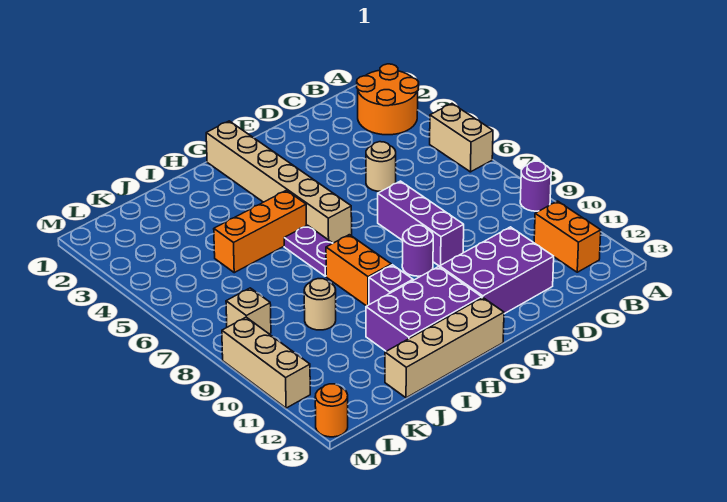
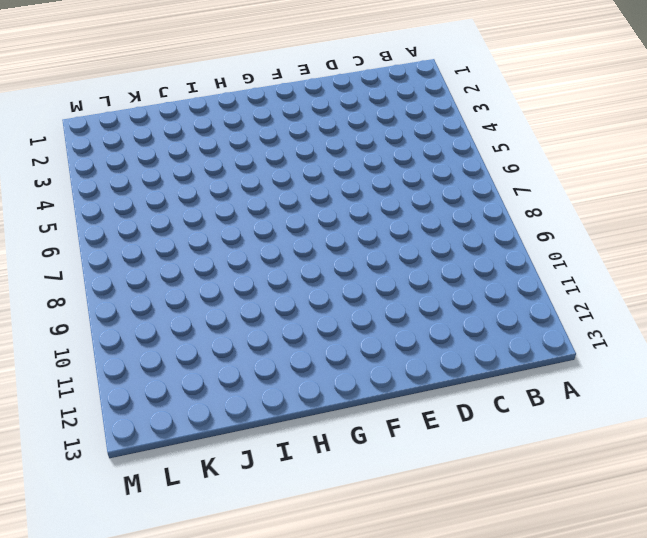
none -> orange round brick A2:B3 level 1
none -> tan brick A5:A6 level 1
none -> purple round brick A9 level 1

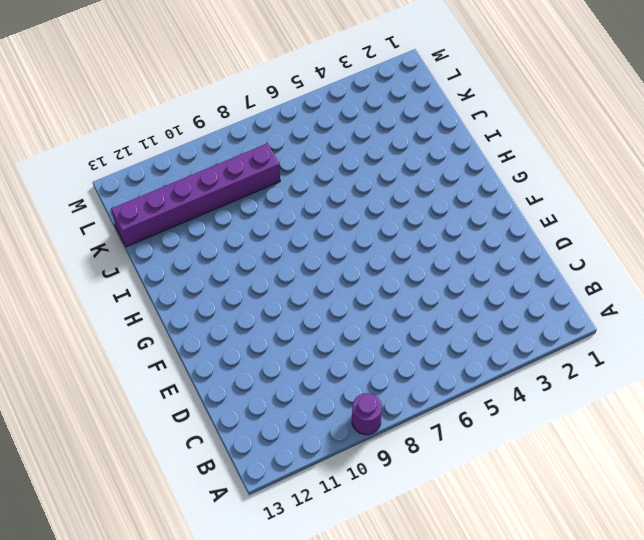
purple brick K8:K13 level 1 -> none
none -> orange round brick A2:B3 level 1
none -> tan brick A5:A6 level 1
none -> orange brick B11:B12 level 1

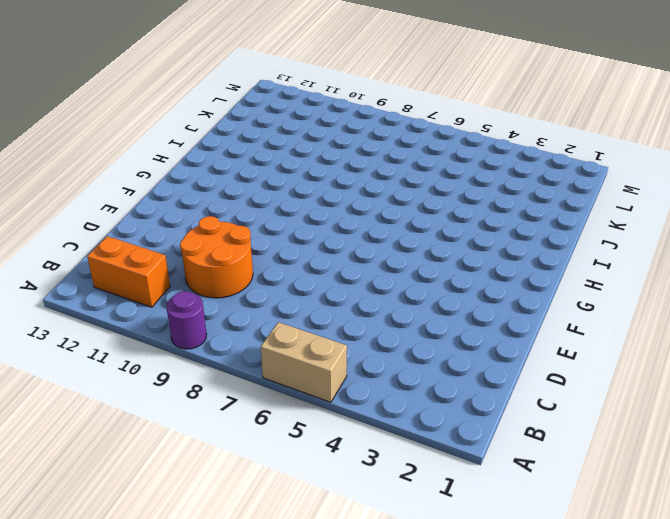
orange round brick C9:D10 level 1 -> orange round brick A2:B3 level 1
none -> tan round brick D5 level 1
none -> purple brick D11:F12 level 1
none -> purple brick E7:E9 level 1

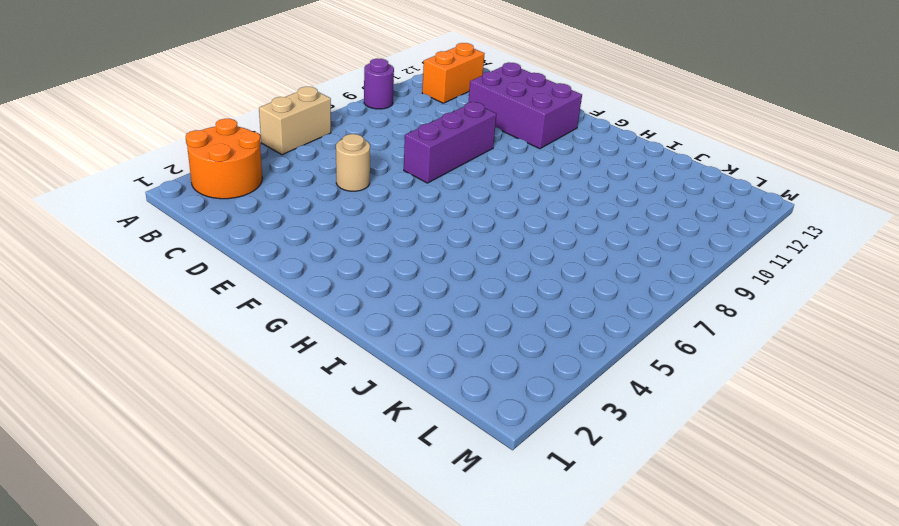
none -> purple round brick F9 level 1
none -> tan brick G1:G6 level 1
none -> purple brick G11:I12 level 1

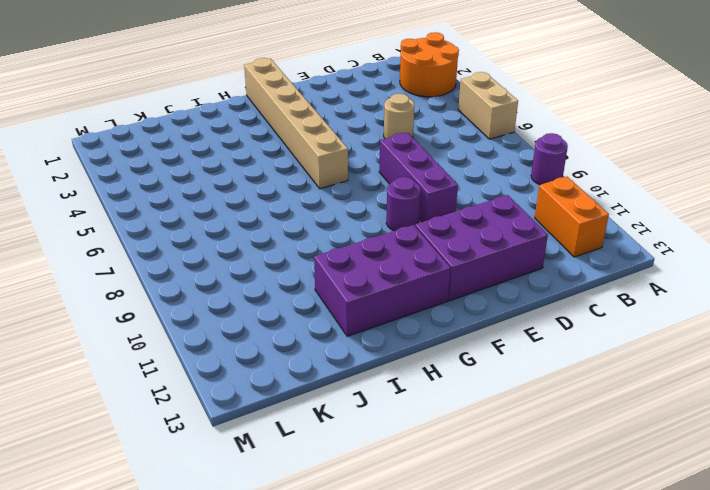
none -> tan brick G13:J13 level 1
none -> orange brick H5:J5 level 1
none -> purple plate H6:H7 level 1

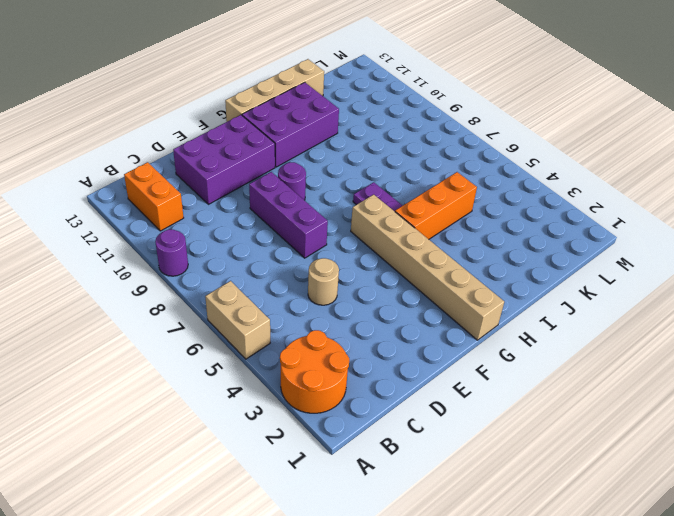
none -> orange brick H8:H9 level 1
none -> purple brick H10 level 1
none -> tan round brick J9 level 1

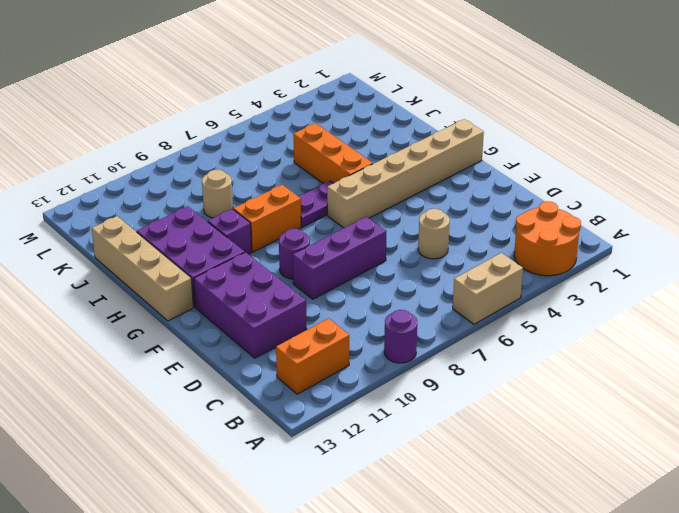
none -> tan brick L8 level 1
none -> tan brick M9:M11 level 1
none -> orange round brick M13 level 1

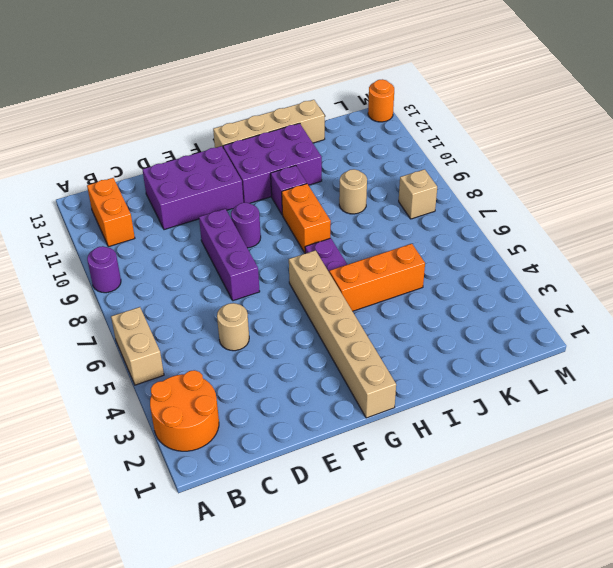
none -> tan brick M9:M11 level 1

